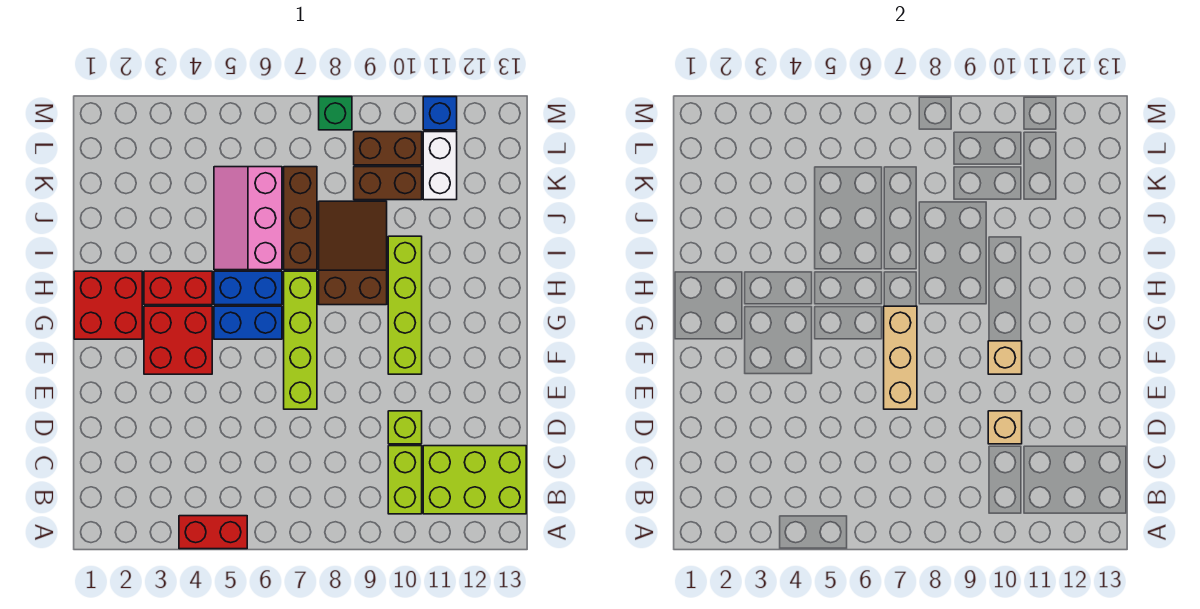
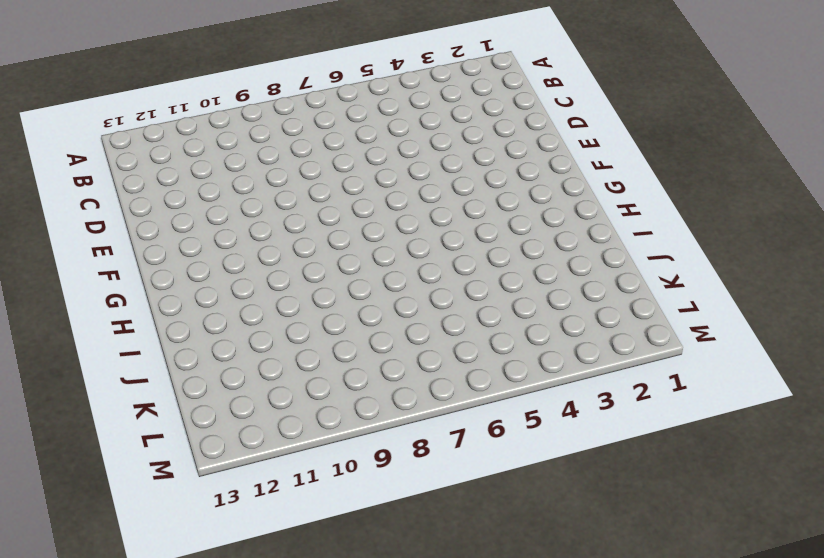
none -> red brick A4:A5 level 1
none -> lime brick B10:C10 level 1
none -> lime brick B11:C13 level 1

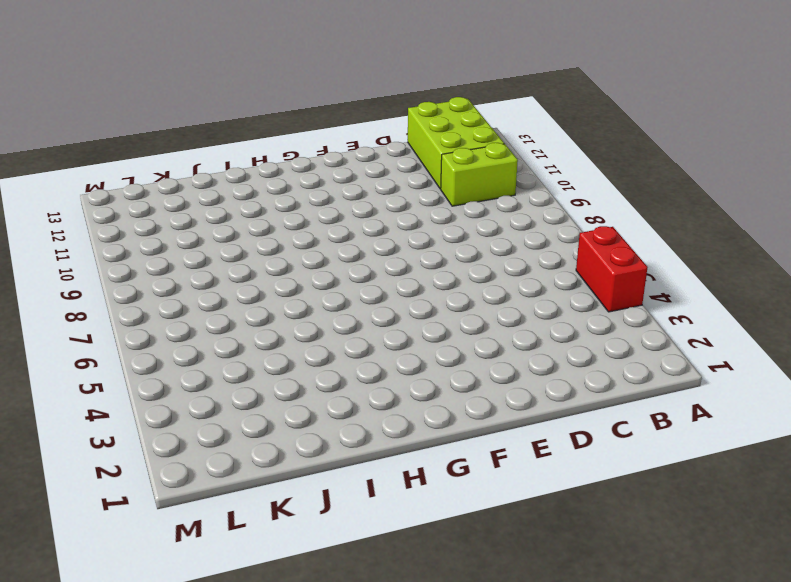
none -> lime brick D10 level 1
none -> lime brick E7:H7 level 1
none -> red brick F3:G4 level 1

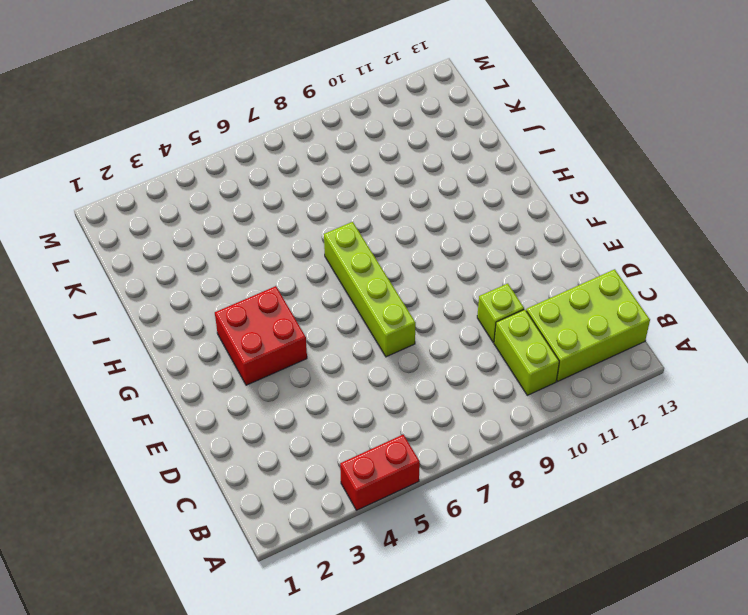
none -> lime brick F10:I10 level 1
none -> red brick G1:H2 level 1
none -> blue brick G5:G6 level 1

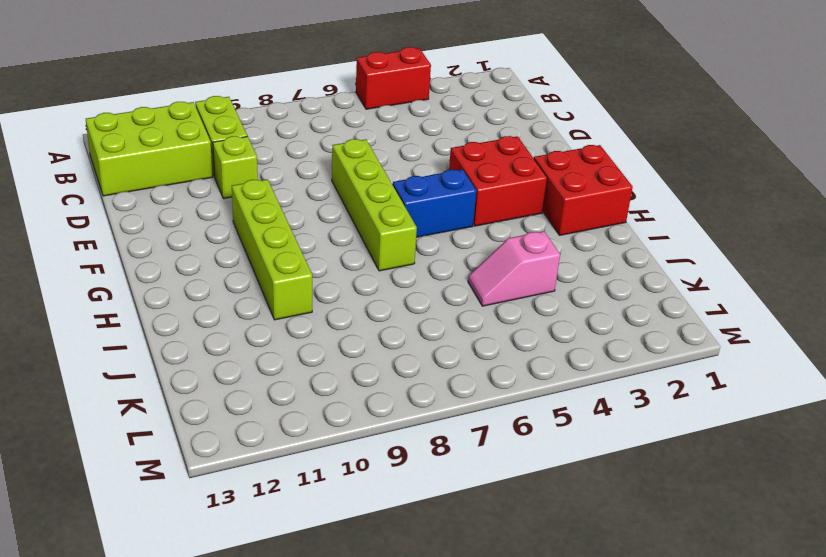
pink slope J4:J5 level 1 top 4 -> pink slope I5:K6 level 1 top 6
none -> red brick H3:H4 level 1
none -> blue brick H5:H6 level 1
none -> brown slope H8:J9 level 1 top H

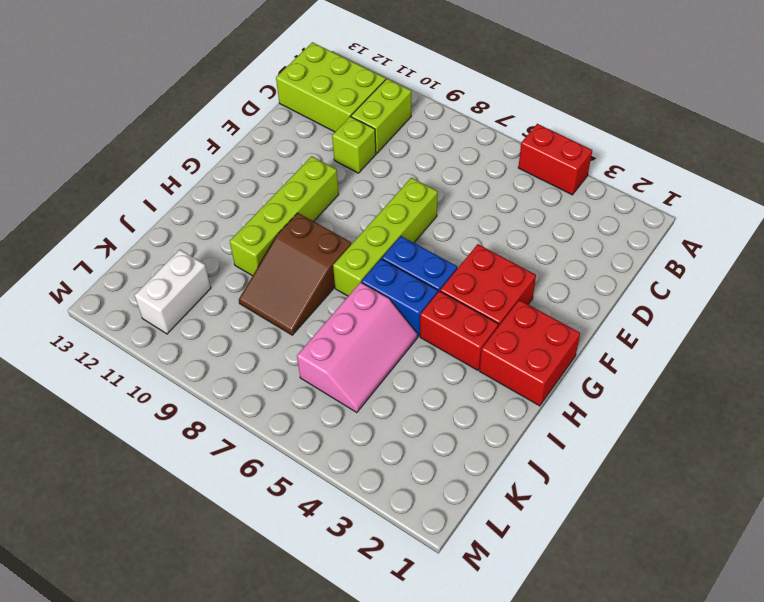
none -> brown brick I7:K7 level 1
none -> brown brick K9:K10 level 1
none -> brown brick L9:L10 level 1

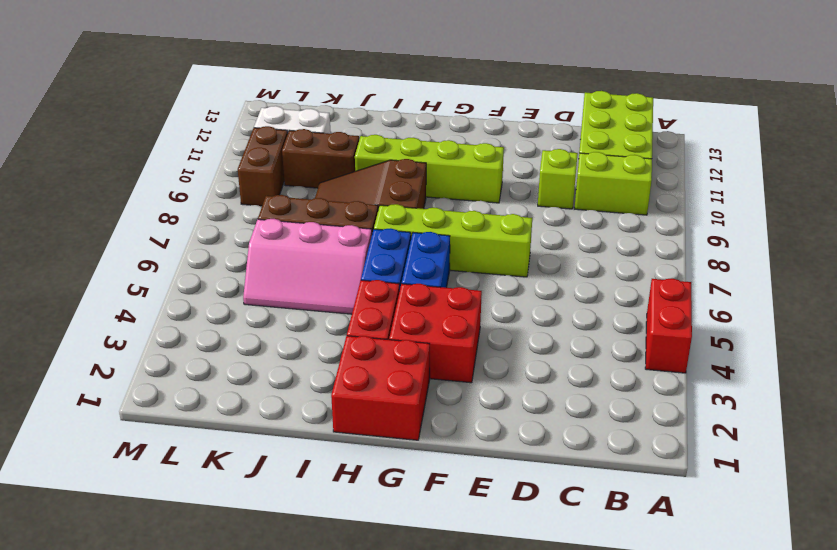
brown brick J10:K10 level 1 -> brown brick K9:K10 level 1
none -> green brick M8 level 1
none -> blue brick M11 level 1
none -> tan brick D10 level 2

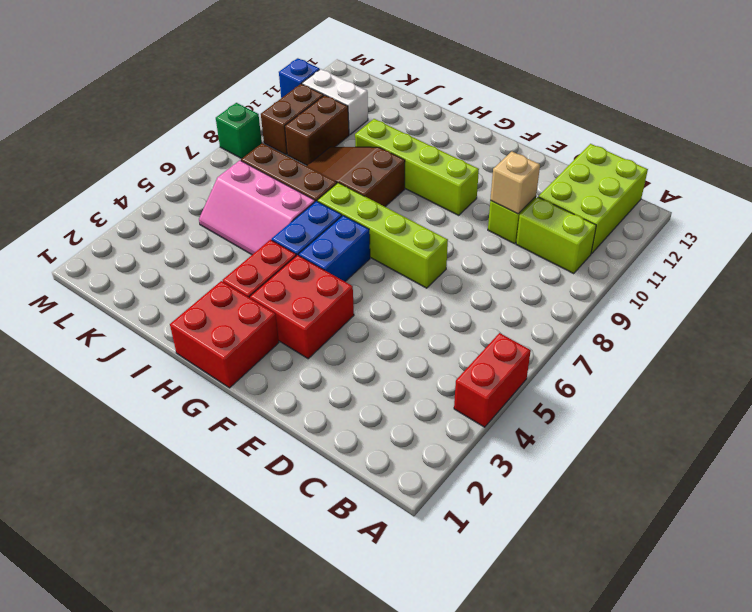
none -> tan brick E7:G7 level 2
none -> tan brick F10 level 2

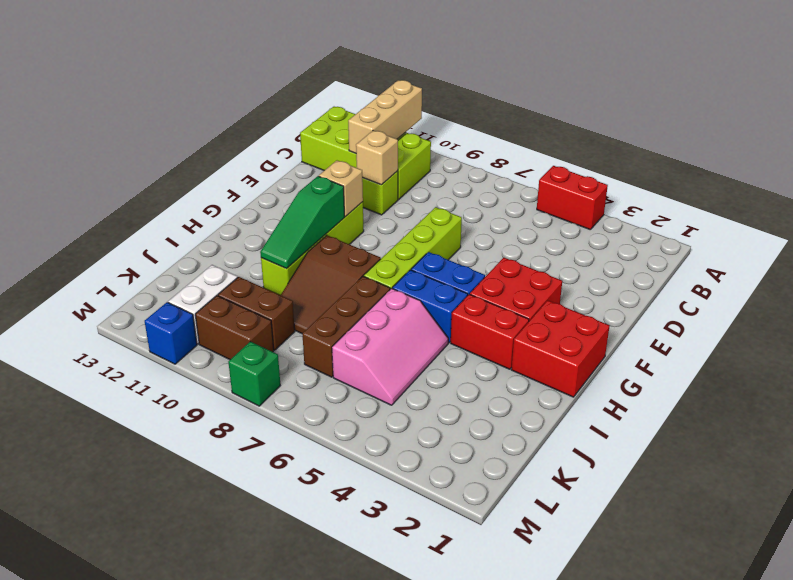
tan brick A11:C11 level 2 -> tan brick E7:G7 level 2
green slope G10:I10 level 2 top G -> none

